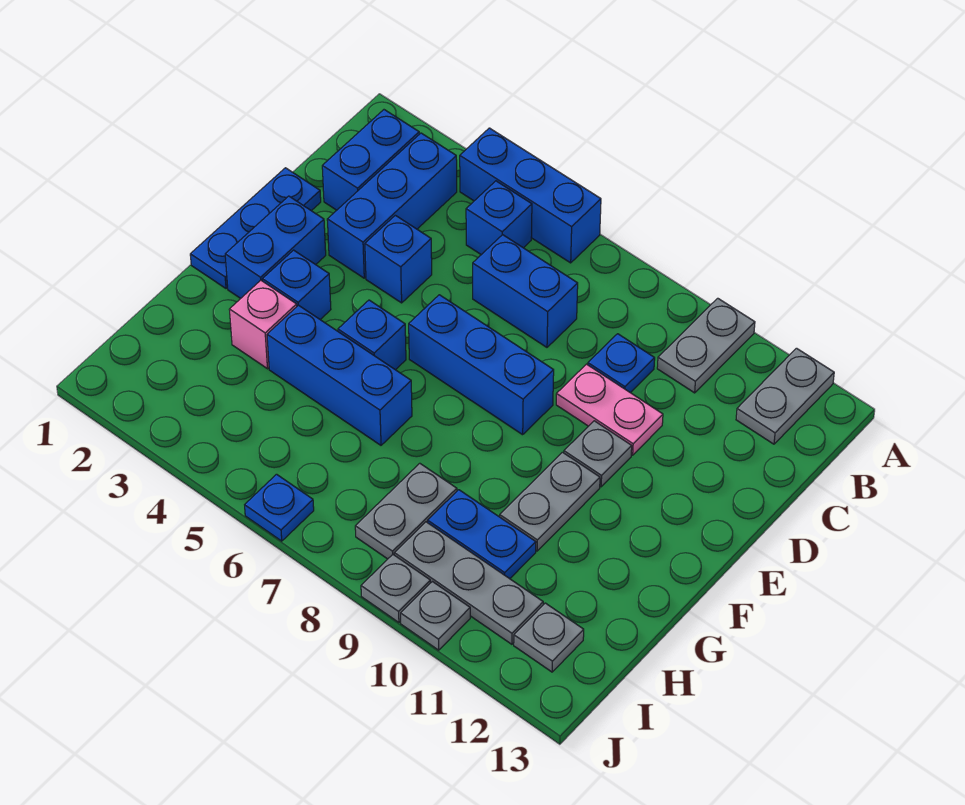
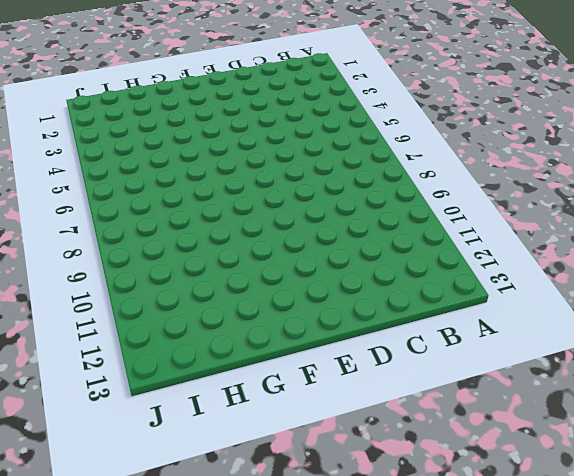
none -> blue brick A4:A6 level 1
none -> grey plate A10:B10 level 1
none -> grey plate A12:B12 level 1

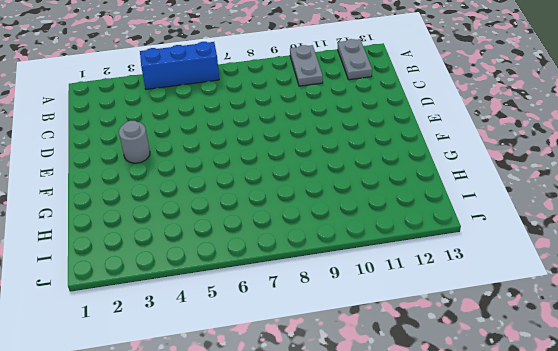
grey round brick E3 level 1 -> none
none -> blue brick B2:C2 level 1
none -> blue brick B3:D3 level 1
none -> blue brick B5 level 1

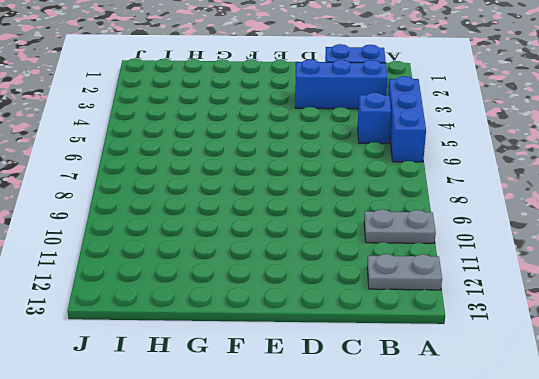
none -> blue brick C6:C7 level 1
none -> blue plate C9 level 1
none -> blue plate D1:F1 level 1

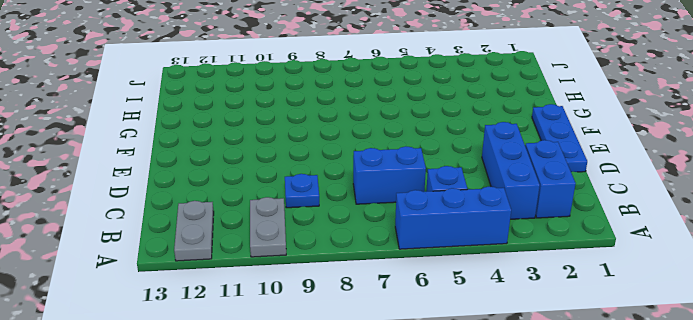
none -> blue brick D4 level 1
none -> pink plate D9:D10 level 1
none -> blue brick E2:F2 level 1

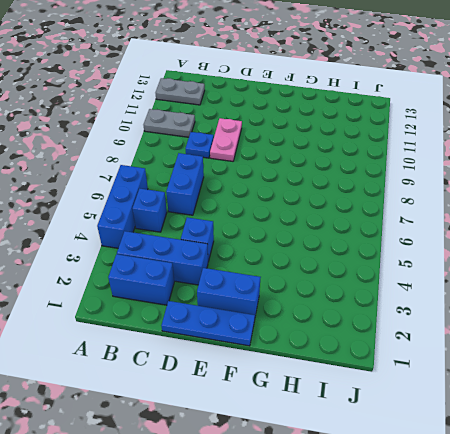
none -> blue brick E6:E8 level 1
none -> grey plate E10 level 1
none -> blue brick F3 level 1

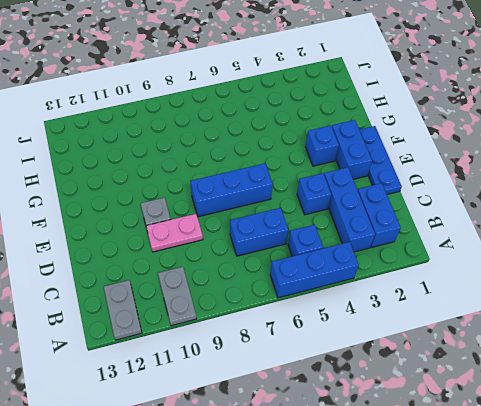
none -> blue plate C9 level 1
none -> blue brick F5 level 1
none -> grey plate F10:G10 level 1

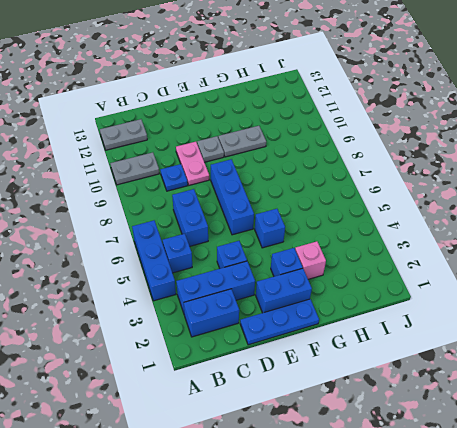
none -> blue brick G4:G6 level 1
none -> grey plate H8:I8 level 1
none -> blue plate H9:H10 level 1

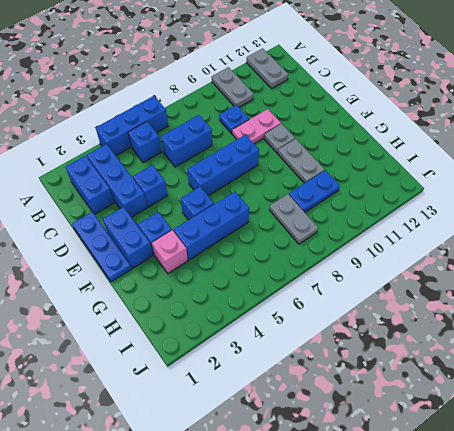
none -> grey plate I9:I11 level 1
none -> grey plate I12 level 1
none -> blue plate J6 level 1

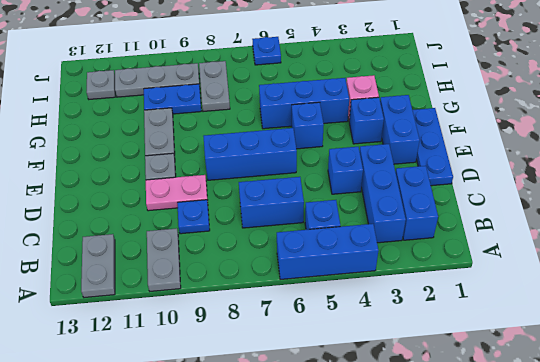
none -> grey plate J9 level 1
none -> grey plate J10 level 1

